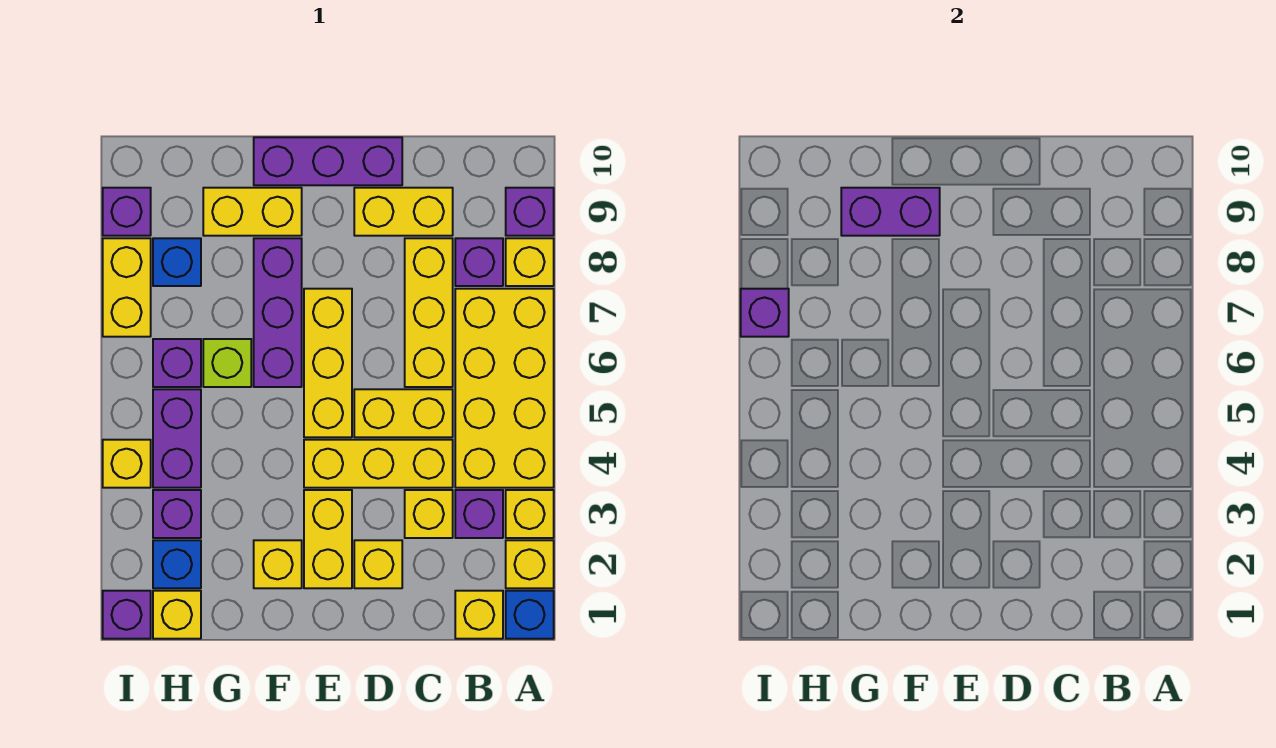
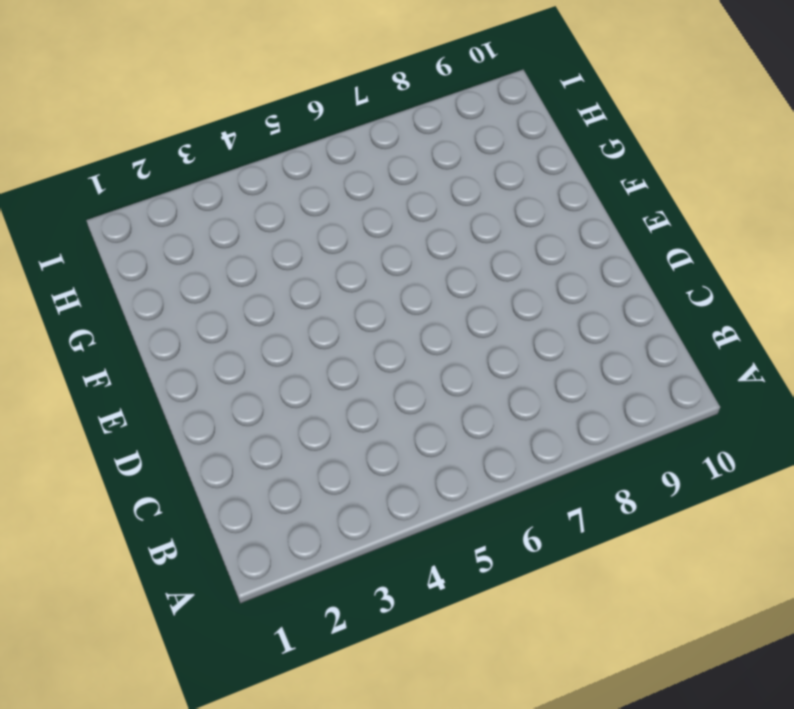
none -> blue brick A1 level 1
none -> yellow brick A2 level 1
none -> yellow brick A3 level 1
none -> yellow brick A4:B7 level 1

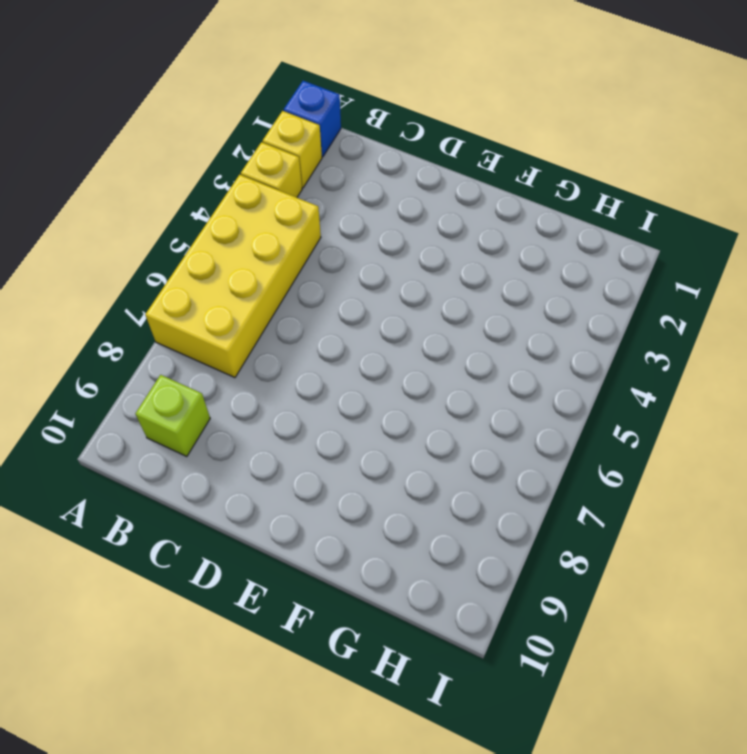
lime brick B9 level 1 -> lime brick G6 level 1
none -> yellow brick A8 level 1
none -> purple brick A9 level 1
none -> yellow brick B1 level 1
none -> purple brick B3 level 1

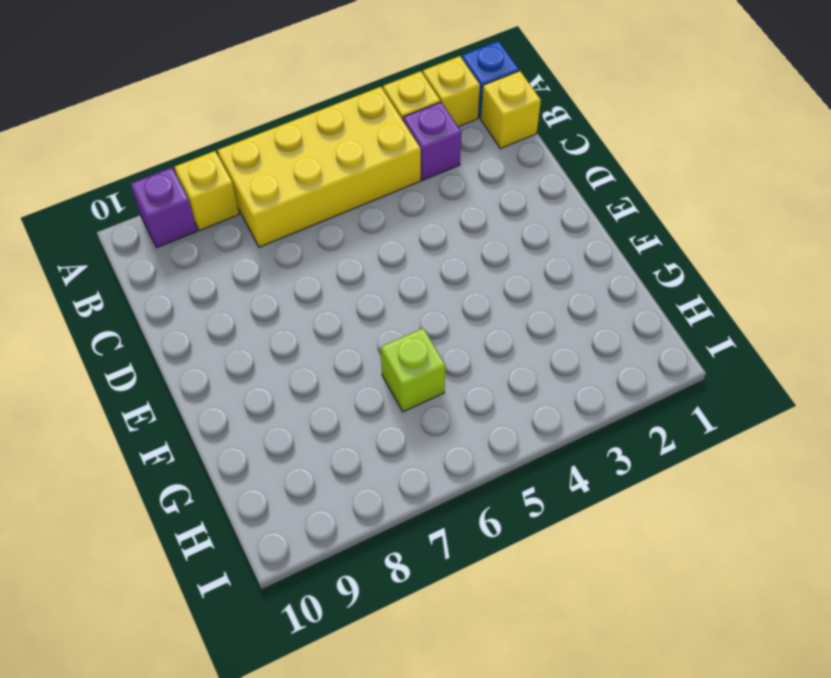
none -> purple brick B8 level 1
none -> yellow brick C3 level 1
none -> yellow brick C4:E4 level 1
none -> yellow brick C5:D5 level 1

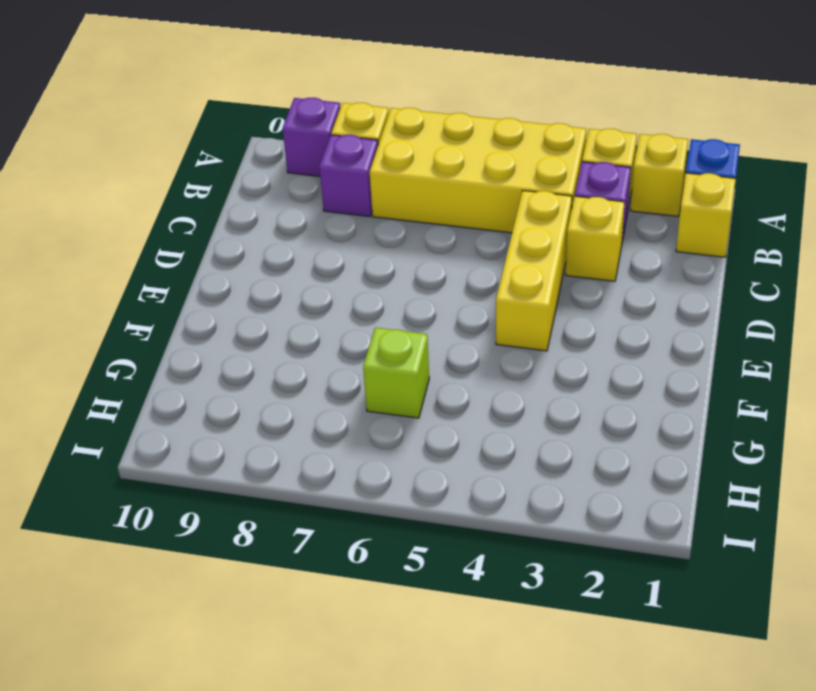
none -> yellow brick C5:D5 level 1
none -> yellow brick C6:C8 level 1
none -> yellow brick C9:D9 level 1
none -> yellow brick D2 level 1

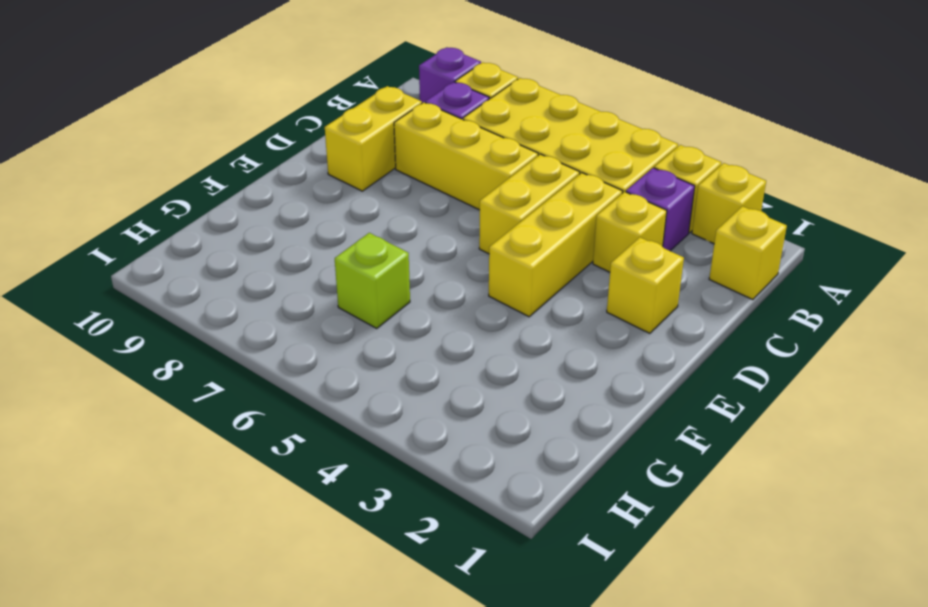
none -> blue brick A1 level 1
none -> purple brick D10:F10 level 1
none -> yellow brick E2:E3 level 1
none -> yellow brick E5:E7 level 1

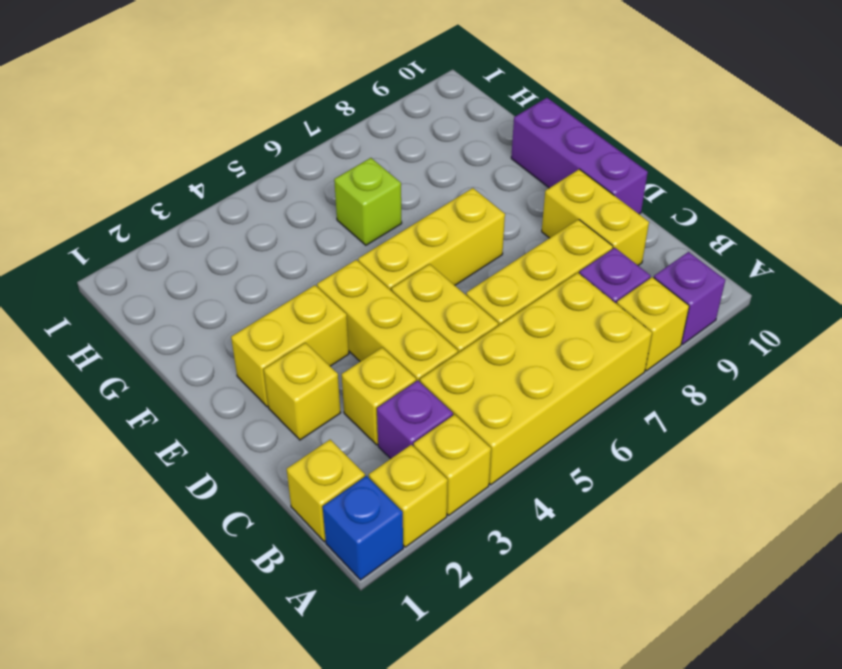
none -> yellow brick F2 level 1
none -> purple brick F6:F8 level 1
none -> yellow brick F9:G9 level 1
none -> yellow brick H1 level 1

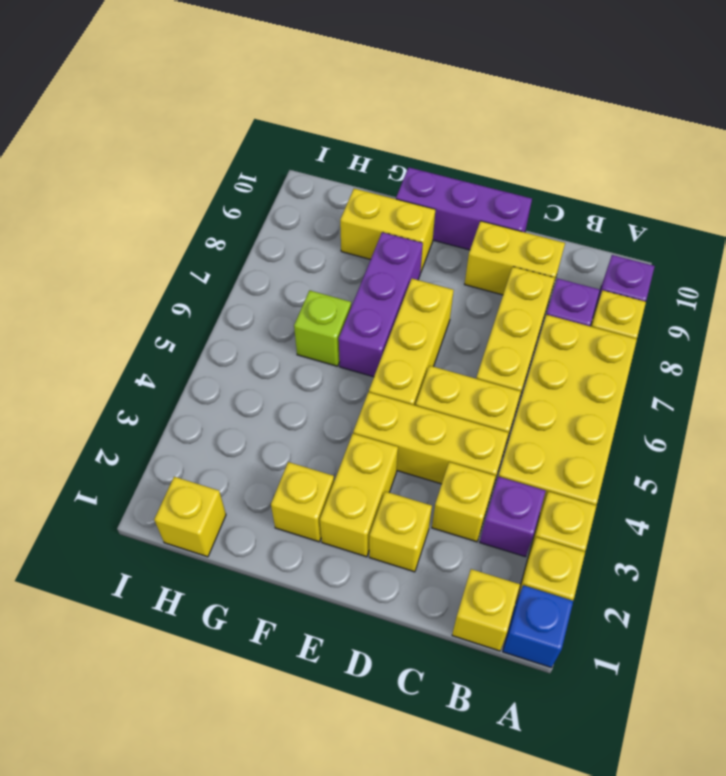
none -> blue brick H2 level 1
none -> purple brick H3 level 1
none -> purple brick H4:H5 level 1
none -> purple brick H6 level 1

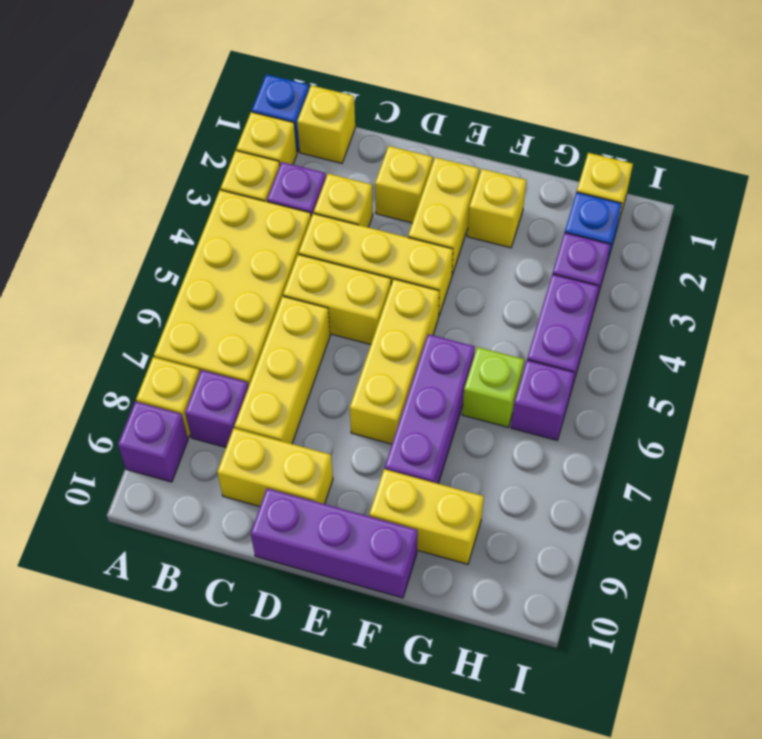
none -> blue brick H8 level 1
none -> purple brick I1 level 1
none -> yellow brick I4 level 1
none -> yellow brick I7:I8 level 1

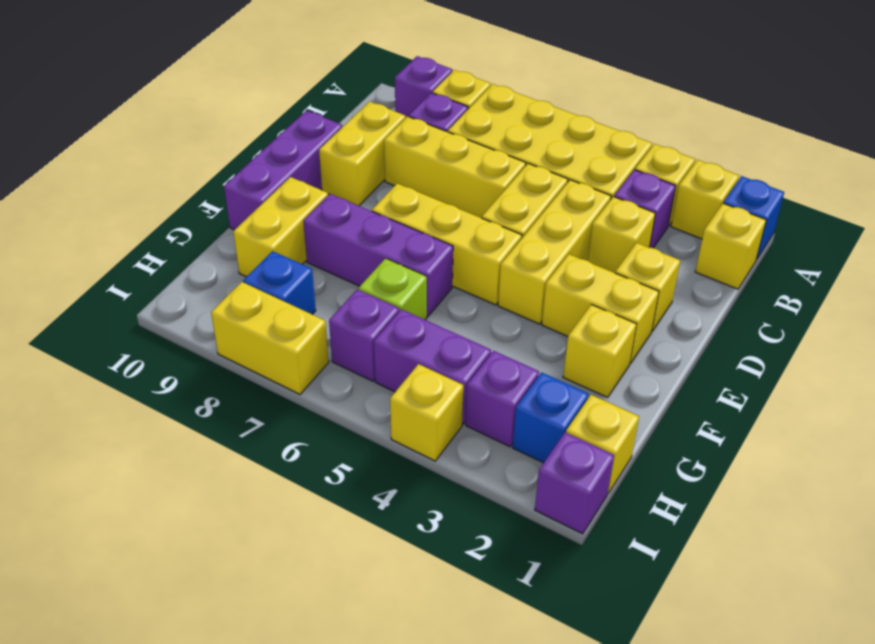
none -> purple brick I9 level 1
none -> purple brick F9:G9 level 2
none -> purple brick I7 level 2

